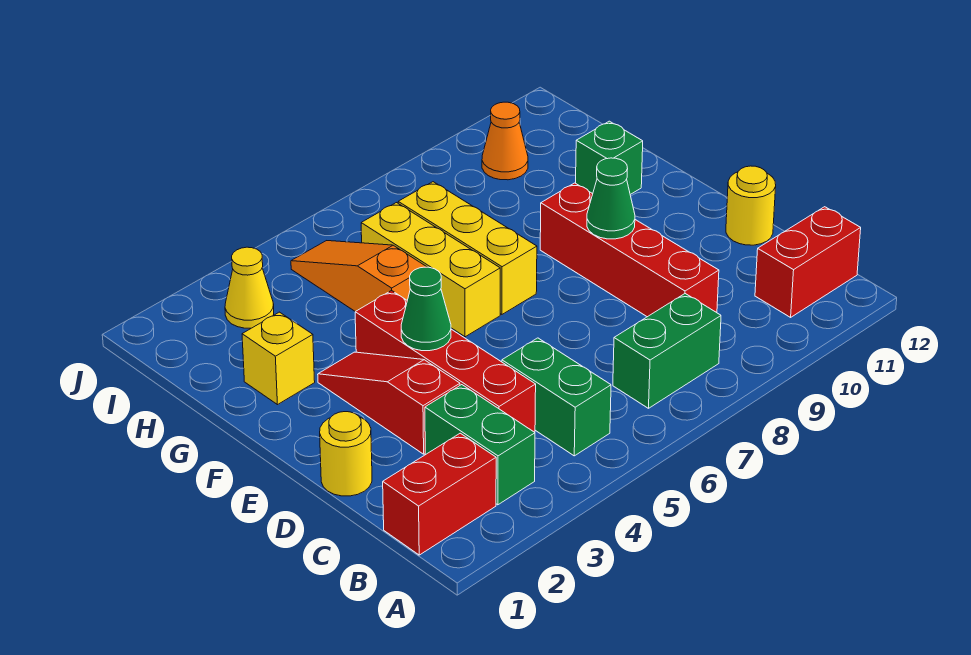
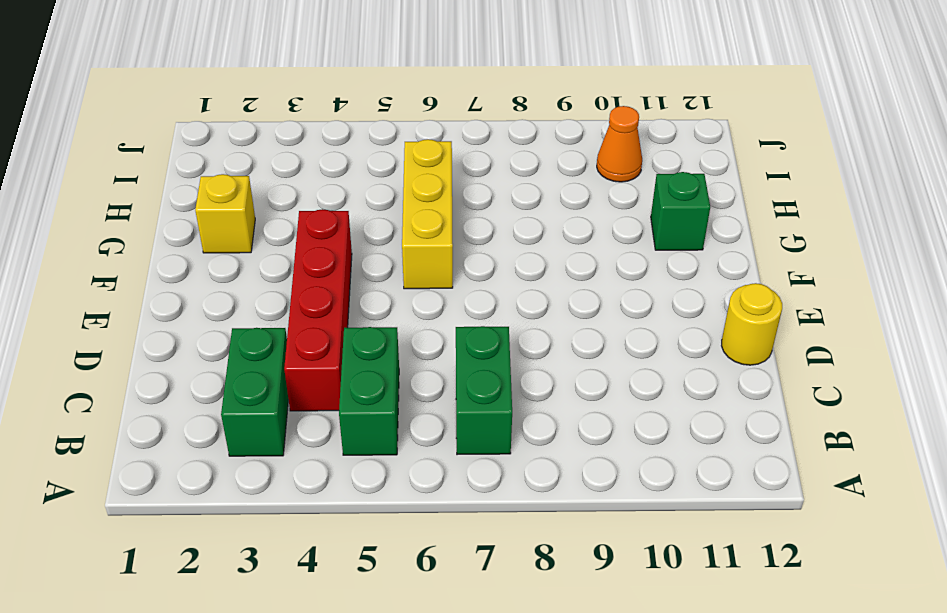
green brick B7:C7 level 1 -> green brick B7:B8 level 1
none -> red brick B1:B2 level 1
none -> red brick B11:B12 level 1
none -> red brick C9:F9 level 1

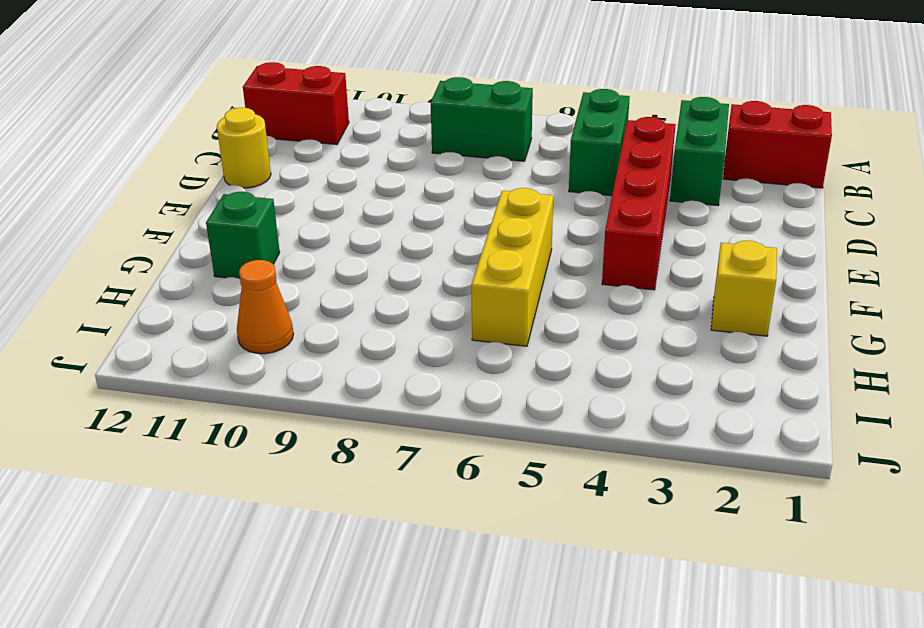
none -> red brick C9:F9 level 1
none -> yellow round brick D1 level 1
none -> red slope D3:F3 level 1 top D

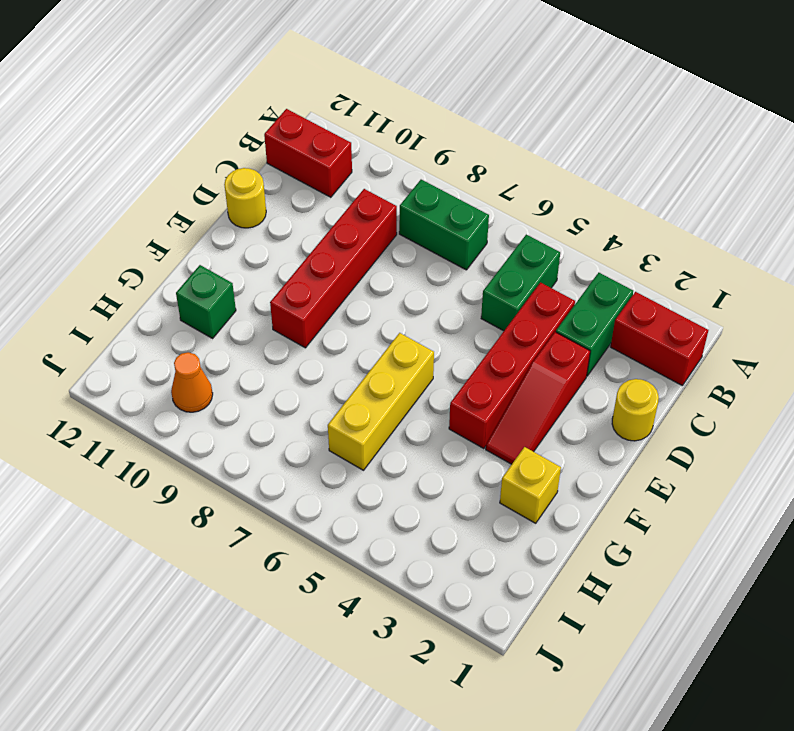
none -> yellow brick F7:H7 level 1
none -> orange slope G5:I5 level 1 top G
none -> yellow cone I3 level 1

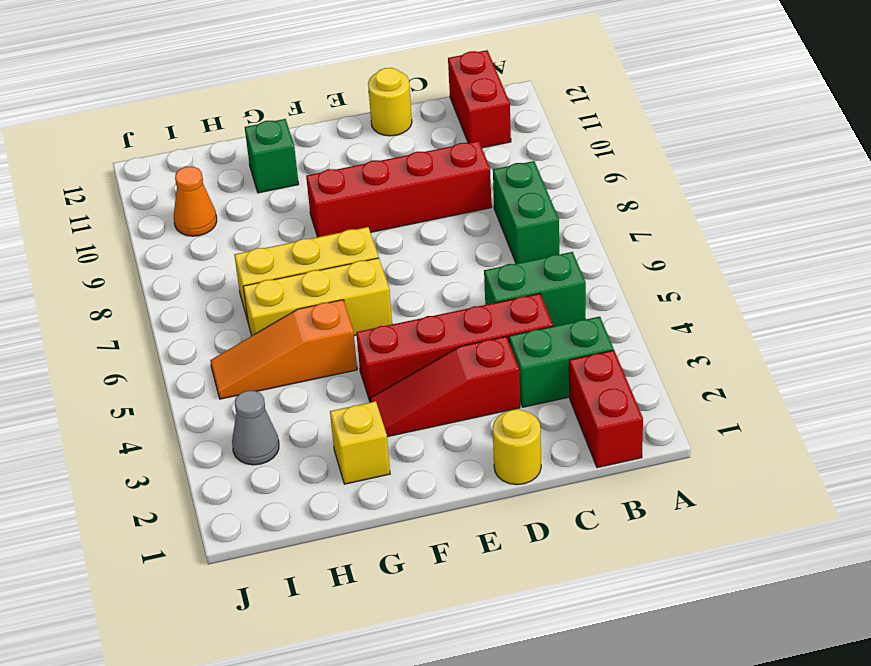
grey cone I3 level 1 -> yellow cone I3 level 1
none -> green cone E4 level 2
none -> green cone E9 level 2

